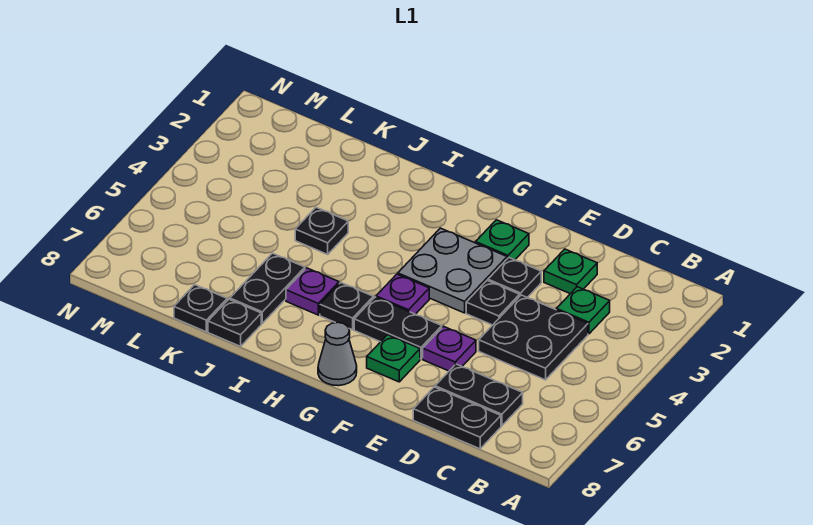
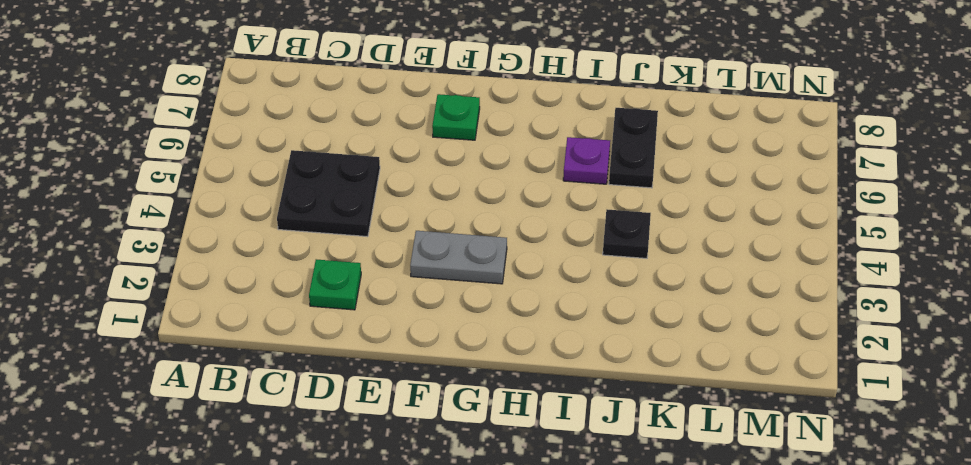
grey plate F3:G3 level 1 -> grey plate F3:G4 level 1
none -> green plate C3 level 1
none -> black plate C7:D7 level 1
none -> black plate C8:D8 level 1

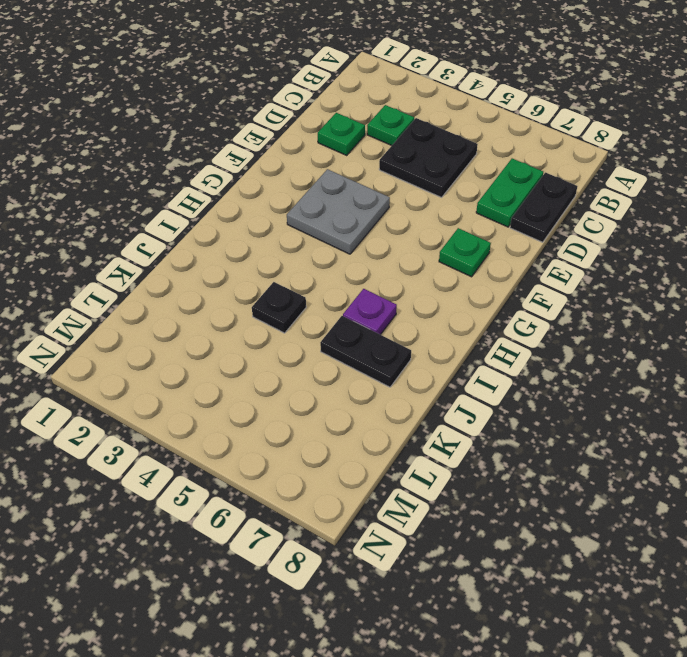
green plate C7:D7 level 1 -> black plate C7:D7 level 1
none -> black plate E3 level 1
none -> black plate E4 level 1
none -> purple plate E6 level 1

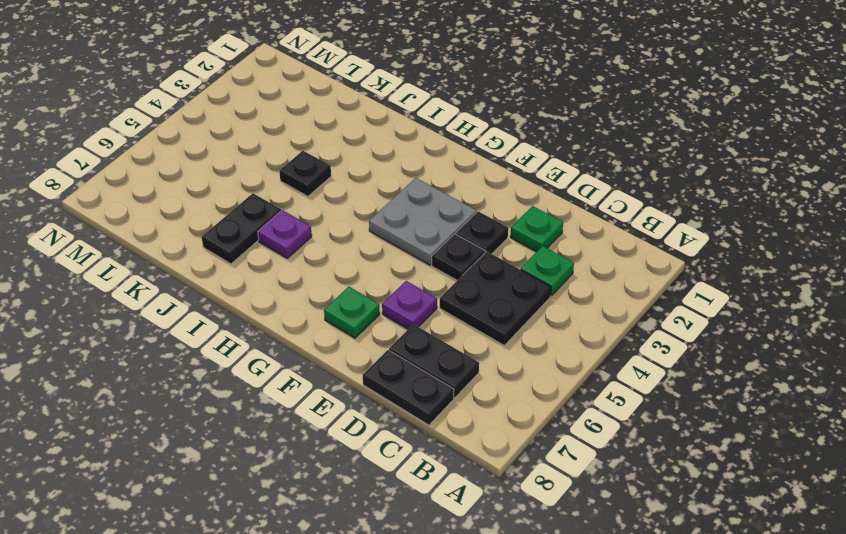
none -> green plate F2 level 1
none -> black plate F6:G6 level 1
none -> purple plate G5 level 1

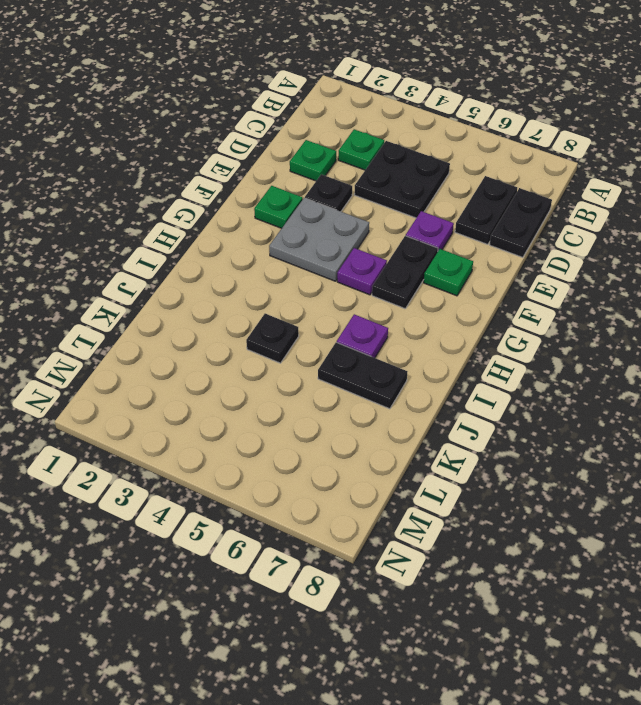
none -> black plate E4 level 1
none -> grey cone G8 level 1
none -> black plate H6 level 1

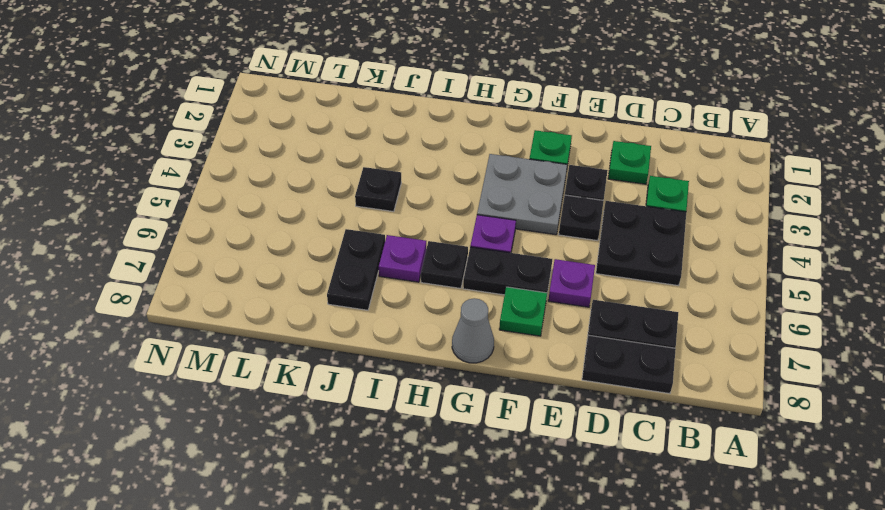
none -> black plate J8 level 1
none -> black plate K8 level 1

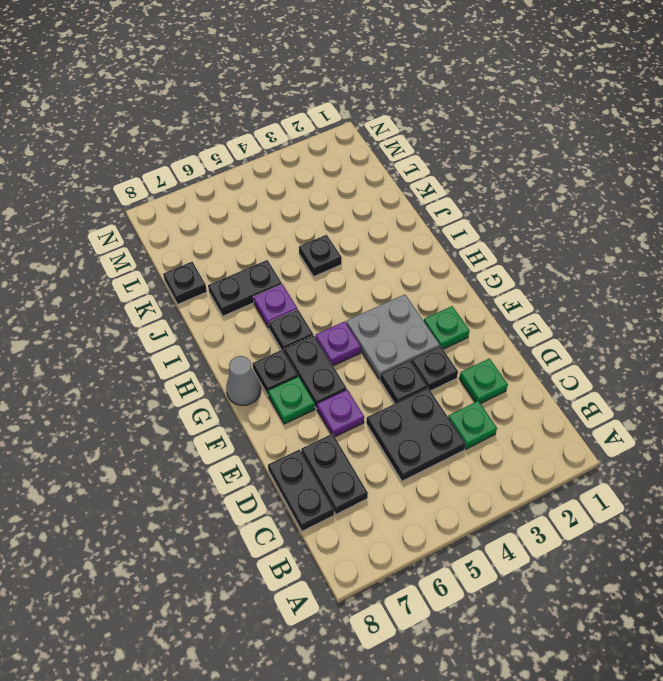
black plate G7 level 1 -> black plate J8 level 1

